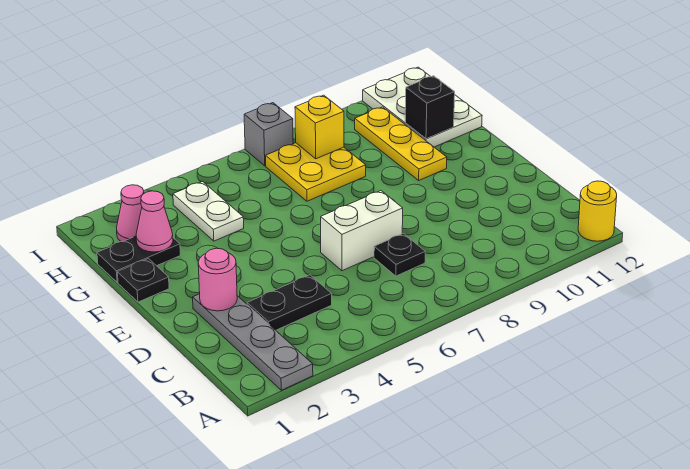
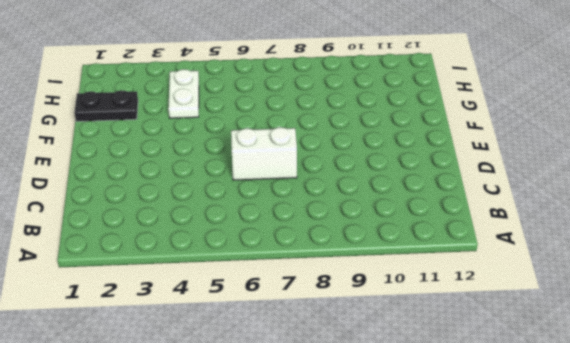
none -> grey plate A2:D2 level 1
none -> yellow round brick A12 level 1
none -> black plate C3:C4 level 1

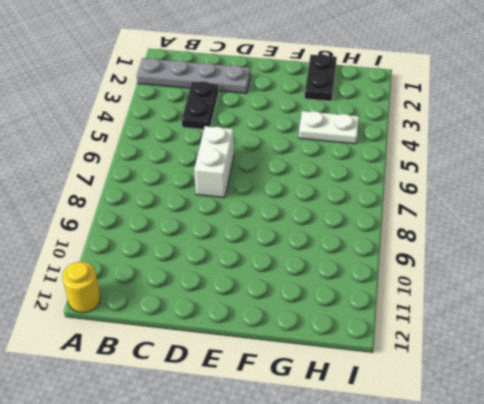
none -> black plate C7 level 1
none -> black plate F1 level 1
none -> yellow plate F10:H10 level 1

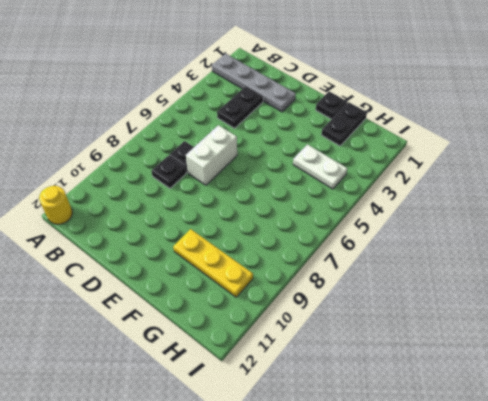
black plate C8 level 1 -> none
none -> yellow plate G7:H8 level 1
none -> white plate G11:I12 level 1
none -> pink cone H2 level 1

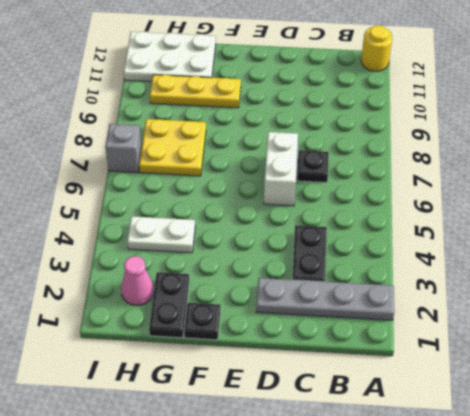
none -> pink round brick D2 level 2
none -> pink cone G2 level 2
none -> black brick G11 level 2

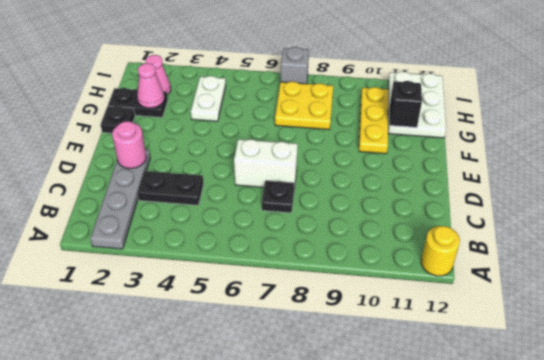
none -> yellow brick H8 level 2

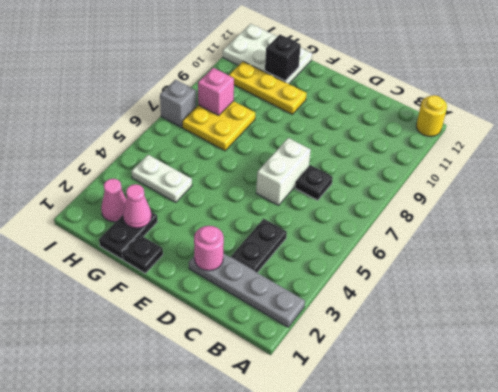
pink brick H8 level 2 -> yellow brick H8 level 2

